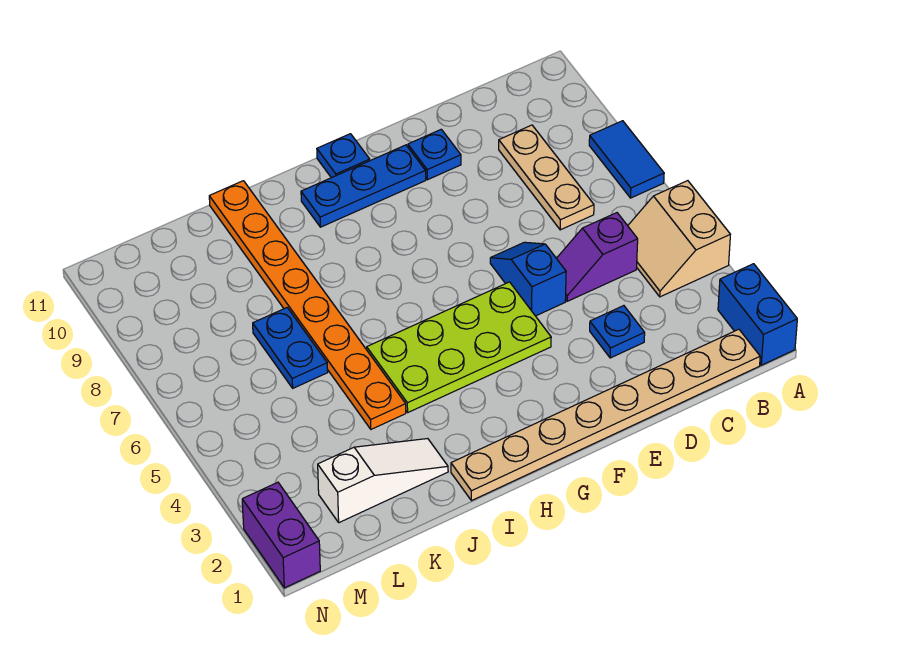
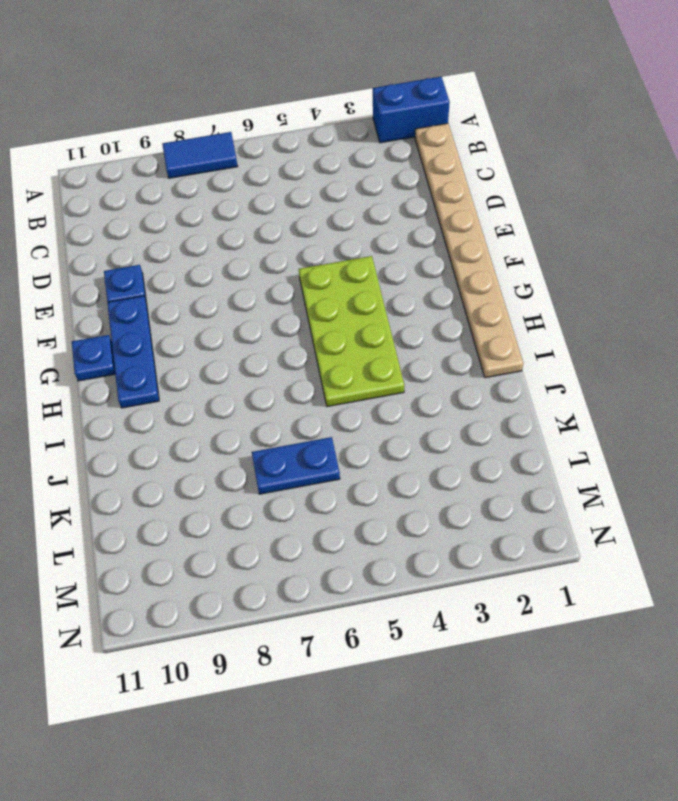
none -> tan slope A4:B5 level 1 top A
none -> purple slope C5:D5 level 1 top C
none -> tan plate C7:C9 level 1

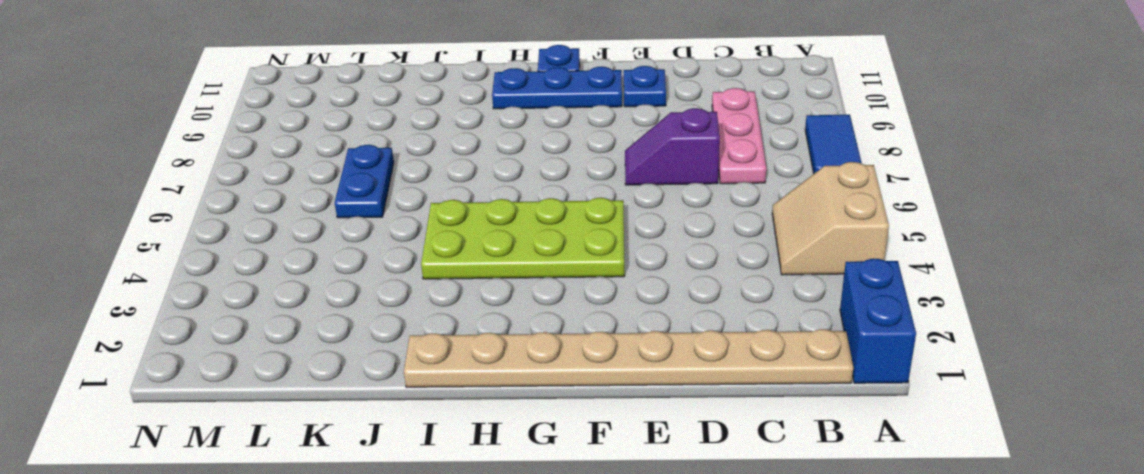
pink plate C7:C9 level 1 -> tan plate C7:C9 level 1
purple slope D7:E7 level 1 top D -> purple slope C5:D5 level 1 top C
none -> blue plate D3 level 1
none -> blue slope E5:E6 level 1 top 5
none -> white slope J2:L2 level 1 top L

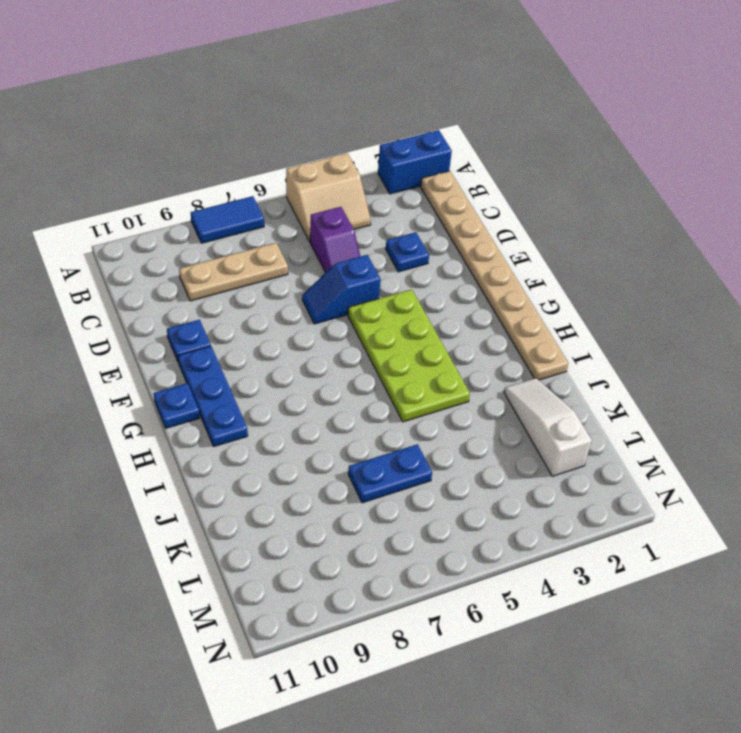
none -> orange plate J4:J11 level 1
none -> purple brick N1:N2 level 1

